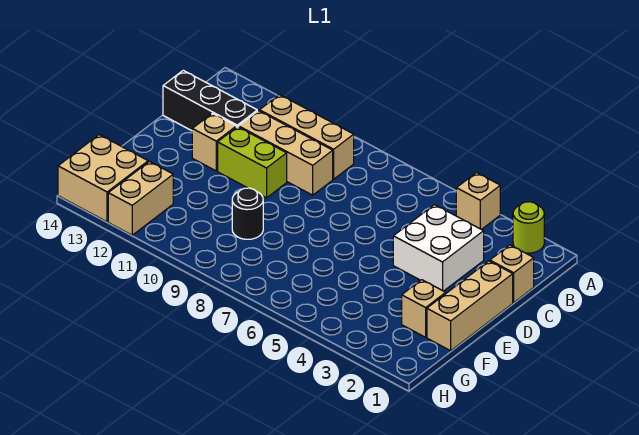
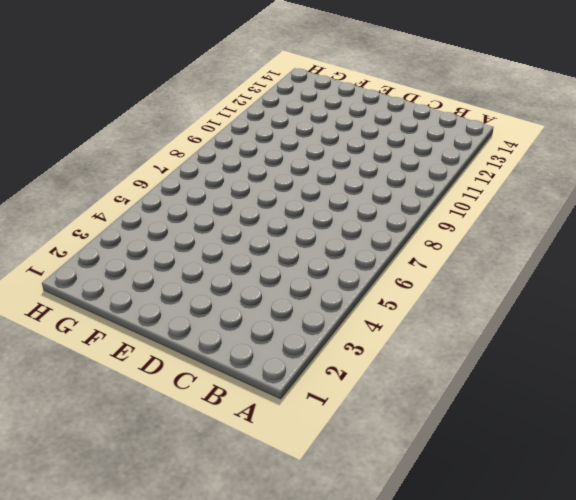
none -> lime round brick A2 level 1
none -> tan brick A4 level 1
none -> tan brick B9:B11 level 1

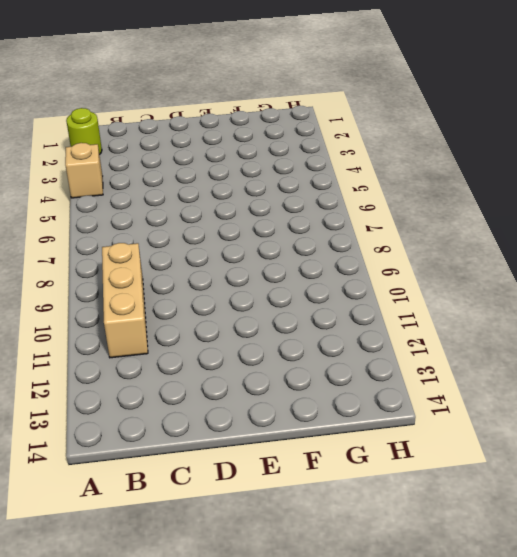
none -> tan brick C1 level 1
none -> white brick C3:D4 level 1
none -> tan brick C9:C11 level 1

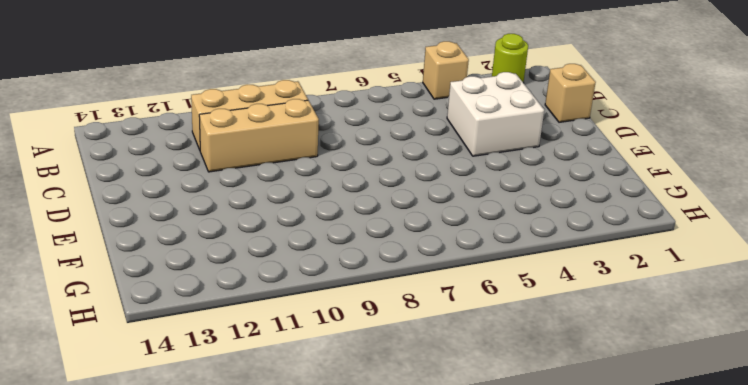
none -> black brick C12:C14 level 1
none -> tan brick D1:F1 level 1
none -> lime brick D10:D11 level 1

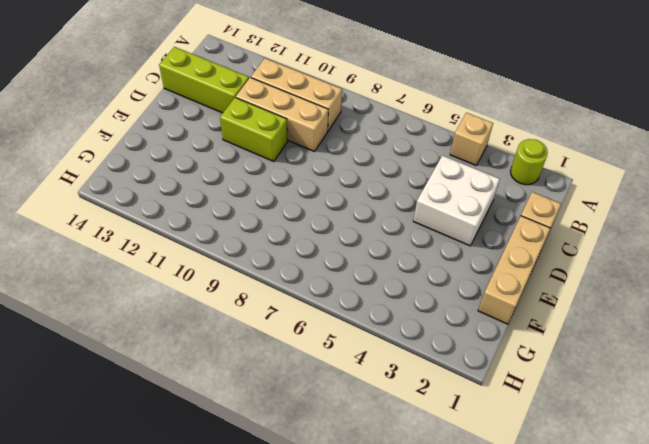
lime brick C12:C14 level 1 -> black brick C12:C14 level 1
none -> tan brick D12 level 1
none -> tan brick F2 level 1
none -> black round brick F9 level 1

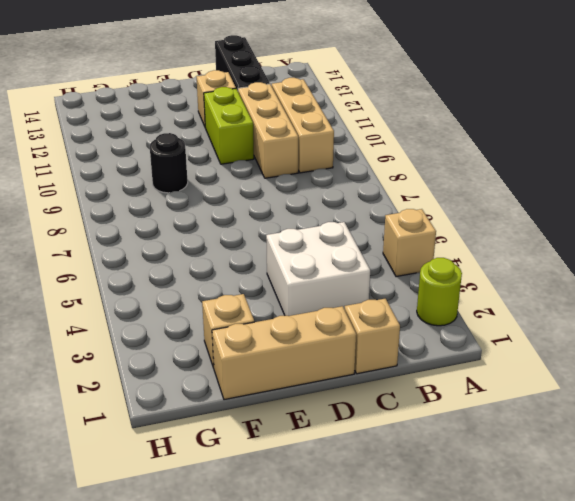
none -> tan brick G12:H12 level 1
none -> tan brick G13:H14 level 1

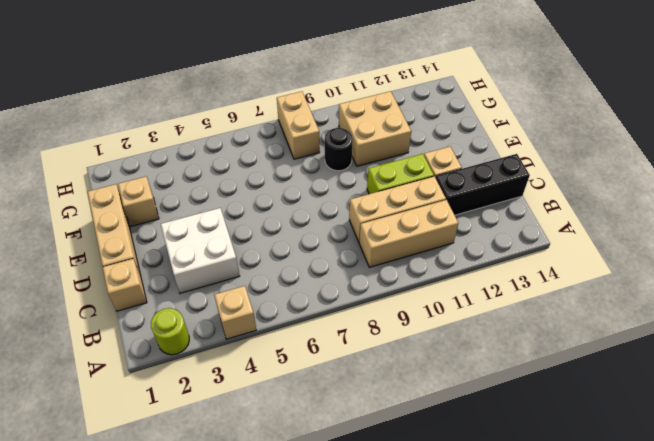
tan brick F10:G11 level 1 -> tan brick G13:H14 level 1
tan brick G8:H8 level 1 -> tan brick G12:H12 level 1

